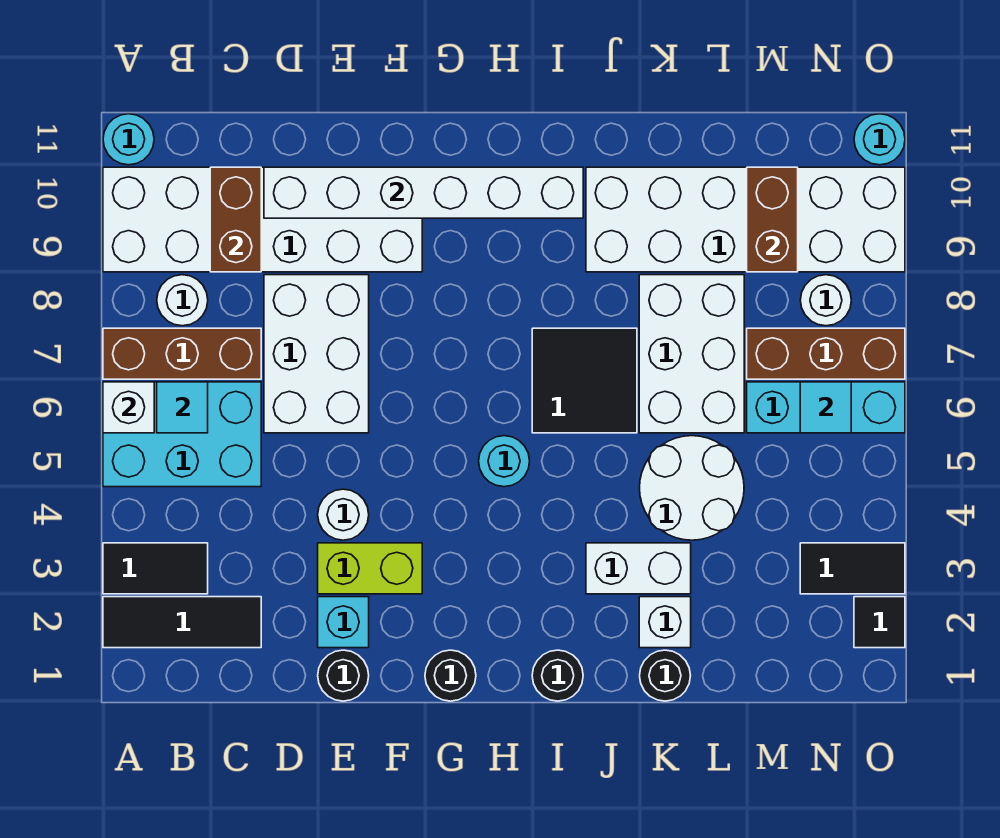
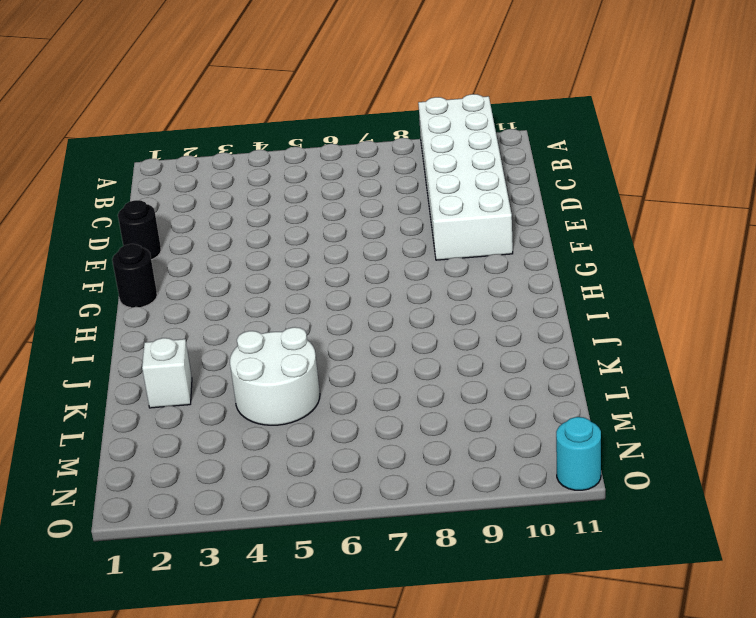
none -> black tile A2:C2 level 1
none -> black tile A3:B3 level 1
none -> cyan brick A5:C6 level 1
none -> brown brick A7:C7 level 1

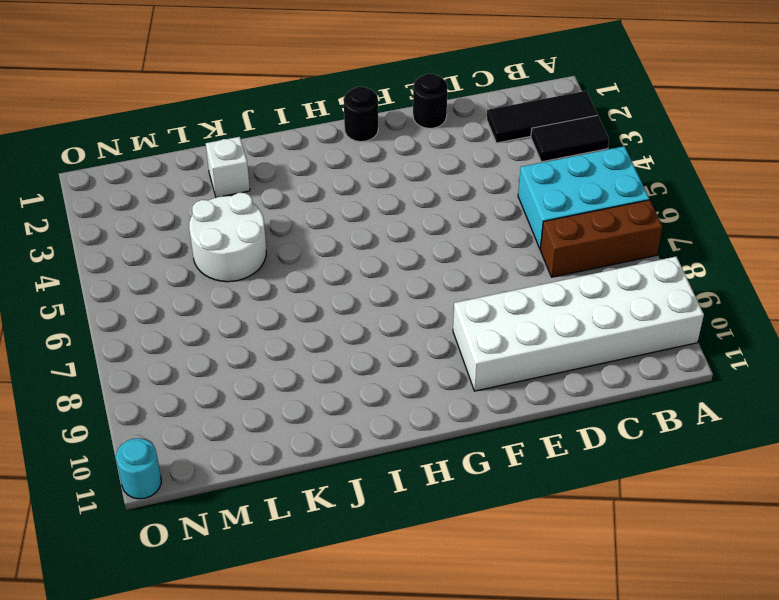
none -> cyan round brick A11 level 1
none -> white round brick B8 level 1
none -> white brick D6:E8 level 1
none -> cyan brick E2 level 1

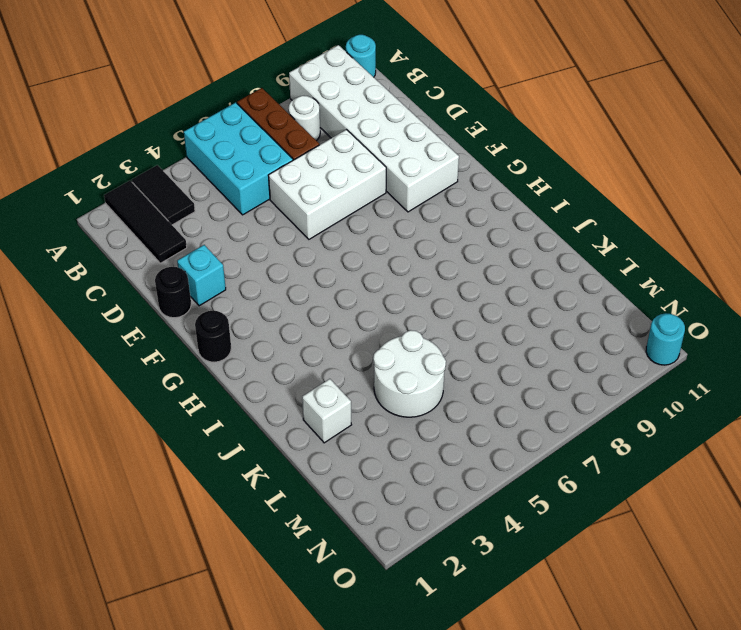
none -> lime brick E3:F3 level 1
none -> white round brick E4 level 1
none -> cyan round brick H5 level 1
none -> black round brick I1 level 1

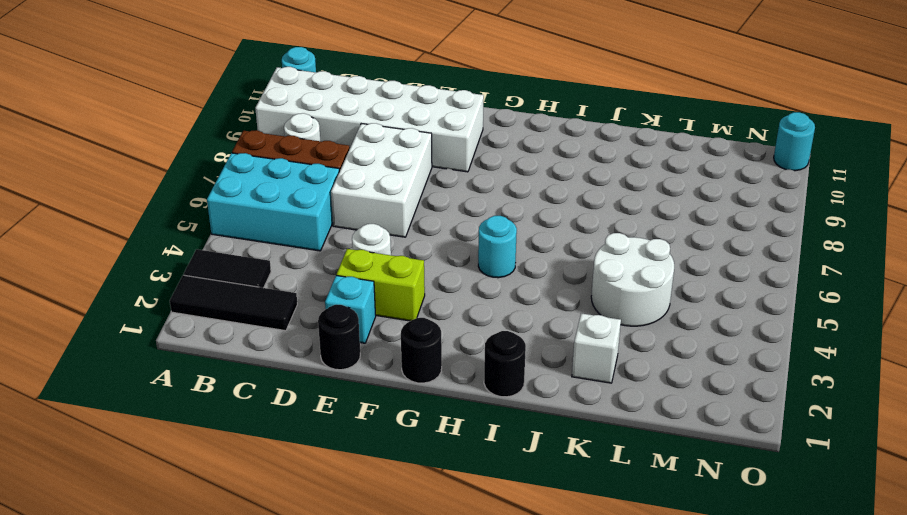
none -> black tile I6:J7 level 1
none -> white brick J3:K3 level 1
none -> white brick J9:O10 level 1
none -> black round brick K1 level 1

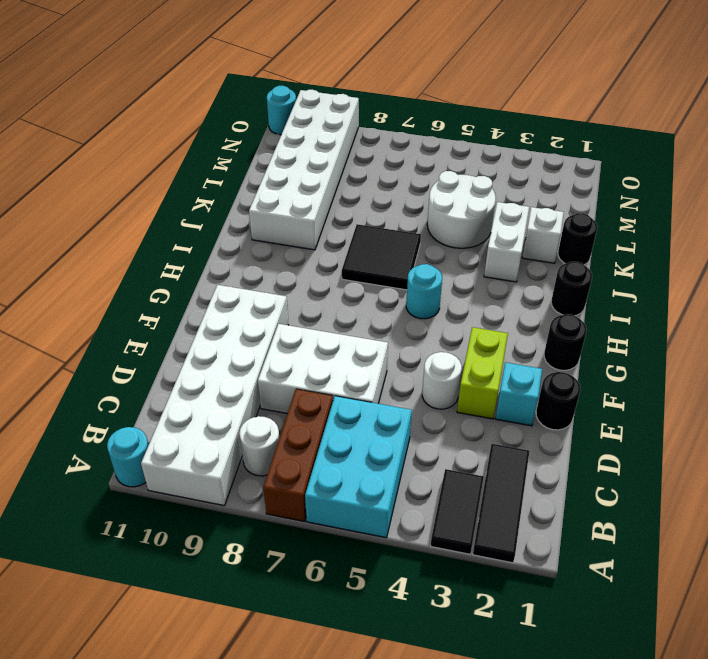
none -> white brick K6:L8 level 1
none -> cyan brick M6:O6 level 1
none -> brown brick M7:O7 level 1
none -> black tile N3:O3 level 1

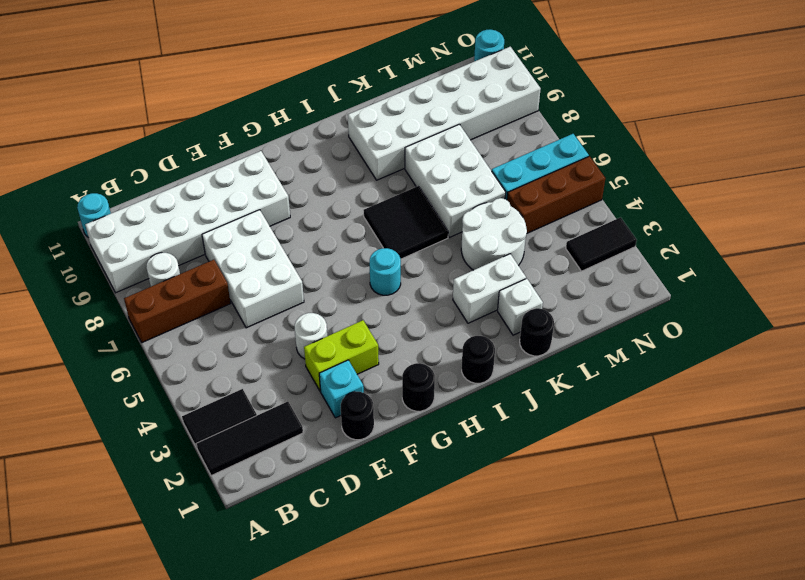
brown brick M5:O5 level 1 -> brown brick M7:O7 level 1
none -> cyan brick A5:C6 level 1
none -> white round brick N8 level 1
none -> black tile O2 level 1
none -> white brick A6 level 2

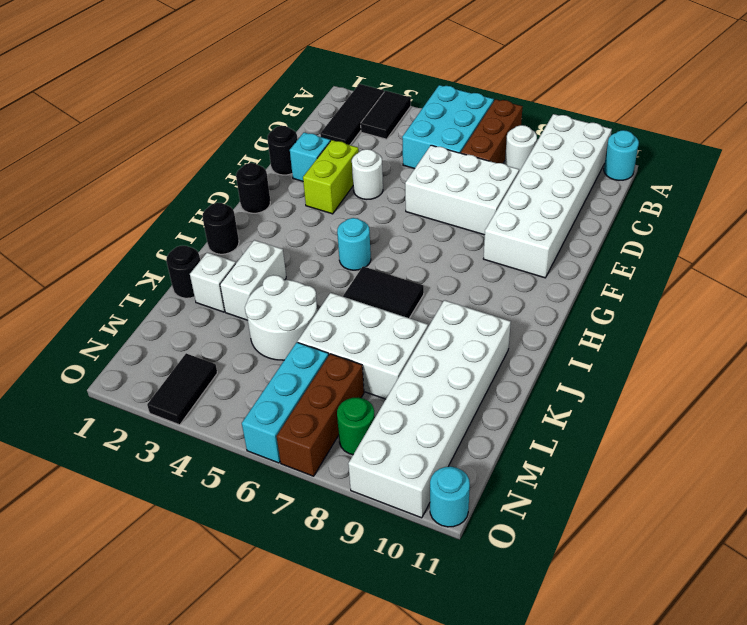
green round brick N8 level 1 -> white round brick N8 level 1
none -> black tile O2 level 1
none -> white brick A6 level 2
none -> cyan tile B6 level 2
none -> brown brick C9:C10 level 2

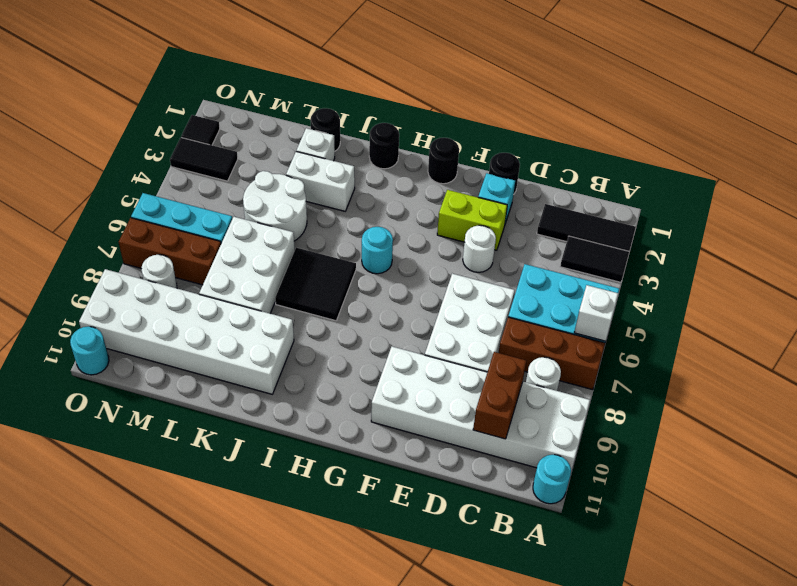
none -> cyan tile B6 level 2
none -> white brick D10:I10 level 2
none -> brown brick M9:M10 level 2
none -> cyan tile N6 level 2

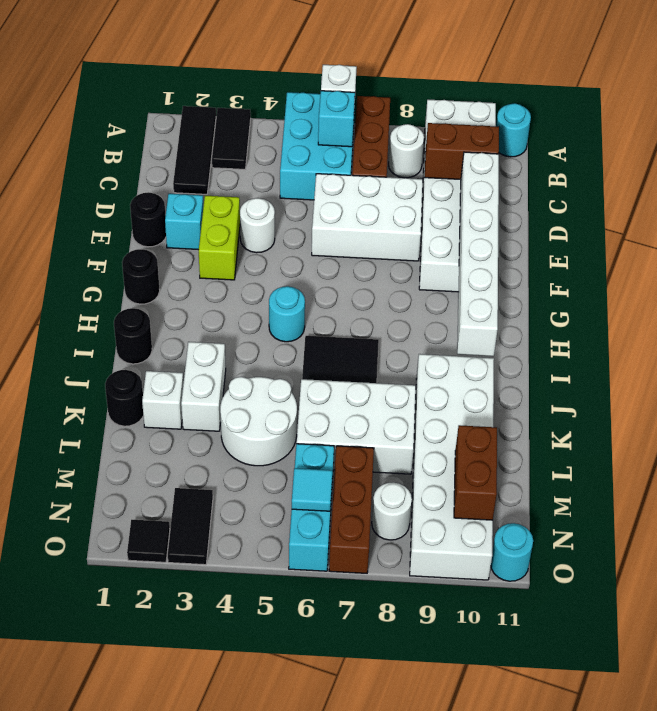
cyan brick B6 level 2 -> cyan tile B6 level 2
brown brick M10:N10 level 2 -> brown brick M9:M10 level 2

